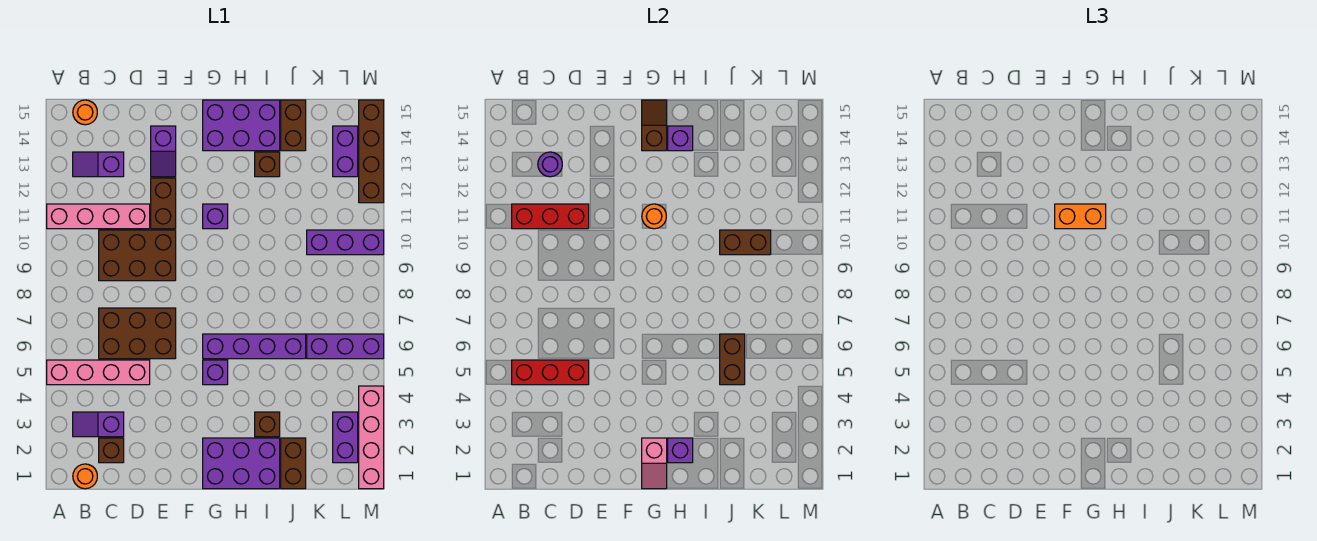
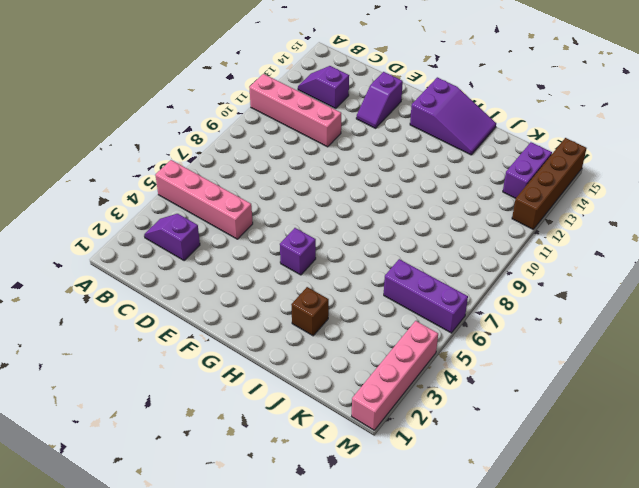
purple slope G14:I15 level 1 top G -> purple brick G14:I15 level 1
none -> orange round brick B1 level 1
none -> orange round brick B15 level 1
none -> brown brick C2 level 1
none -> brown brick C6:E7 level 1

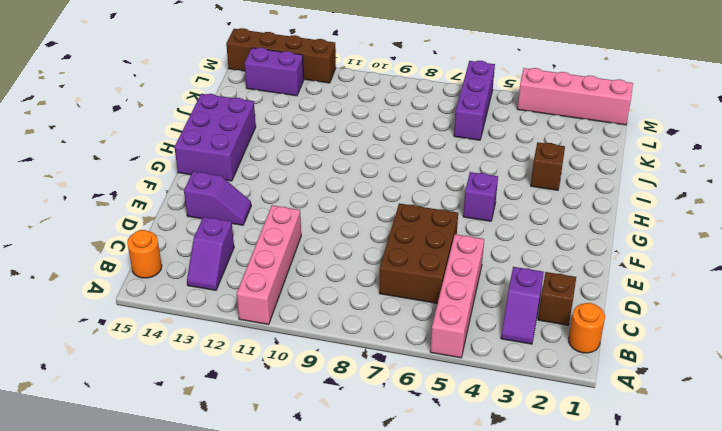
none -> brown brick C9:E10 level 1
none -> brown brick E11:E12 level 1
none -> purple brick G1:I2 level 1
none -> purple brick G6:J6 level 1

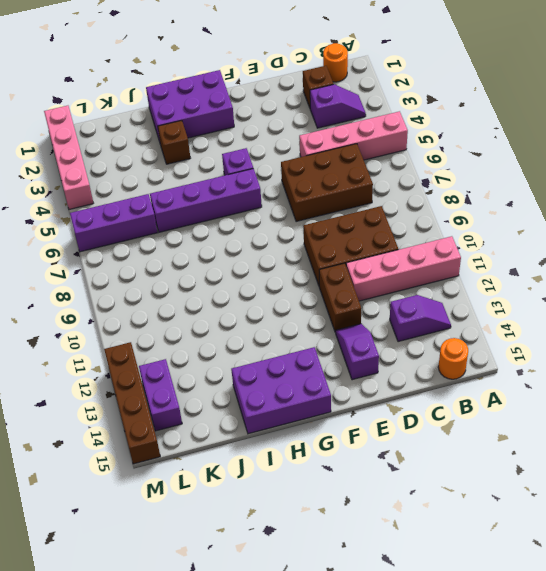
none -> purple brick G11 level 1
none -> brown brick I13 level 1
none -> brown brick J1:J2 level 1
none -> brown brick J14:J15 level 1

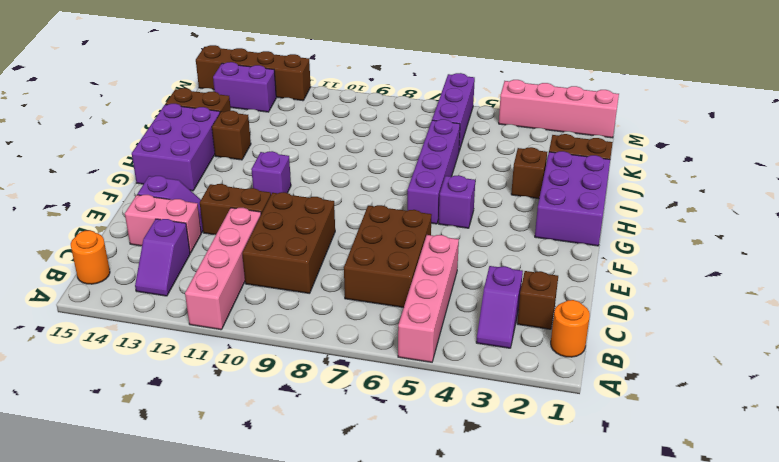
pink brick D13:D14 level 1 -> none
none -> purple brick K10:M10 level 1
none -> purple brick L2:L3 level 1
none -> red brick B5:D5 level 2
none -> red brick B11:D11 level 2

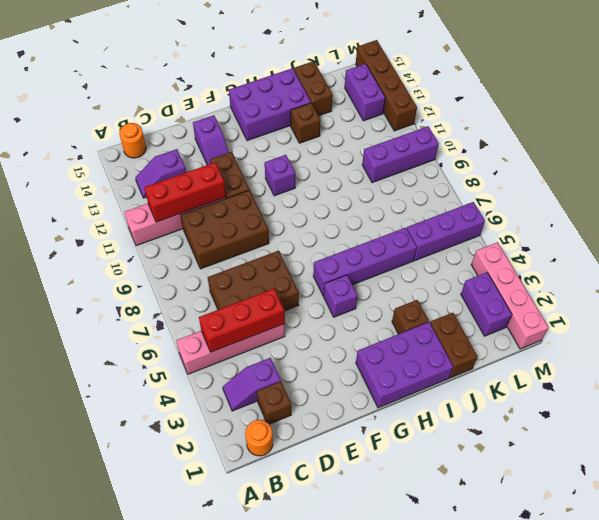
none -> purple round brick C13 level 2
none -> pink slope G1:G2 level 2 top 2
none -> orange round brick G11 level 2
none -> brown slope G14:G15 level 2 top 14

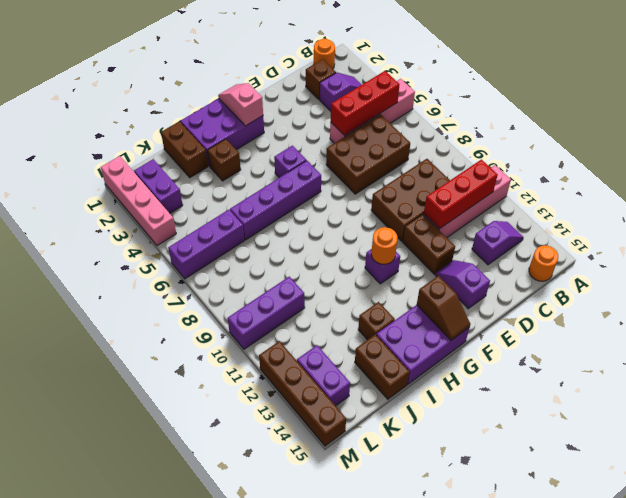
none -> purple round brick C13 level 2
none -> purple brick H2 level 2
none -> purple brick H14 level 2
none -> brown brick J5:J6 level 2

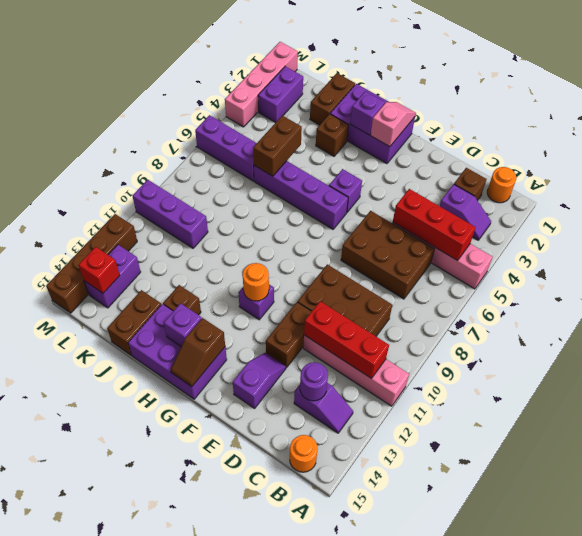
red brick L14 level 2 -> none
none -> brown brick J10:K10 level 2
none -> orange brick F11:G11 level 3

